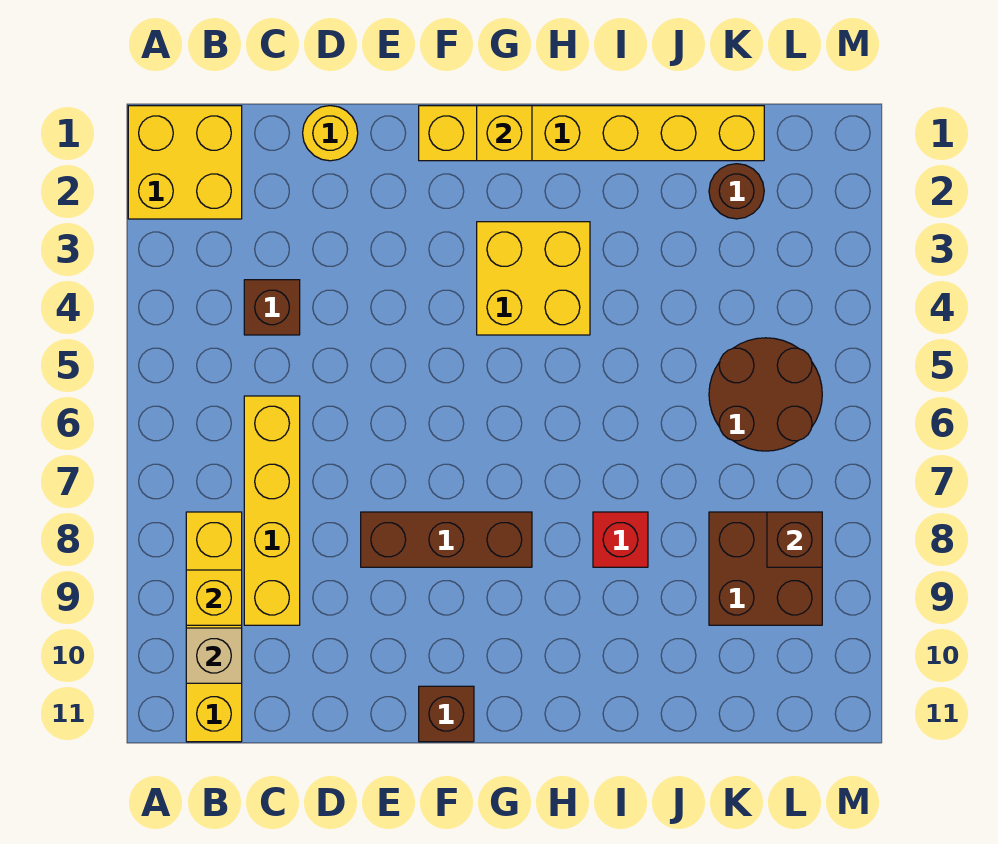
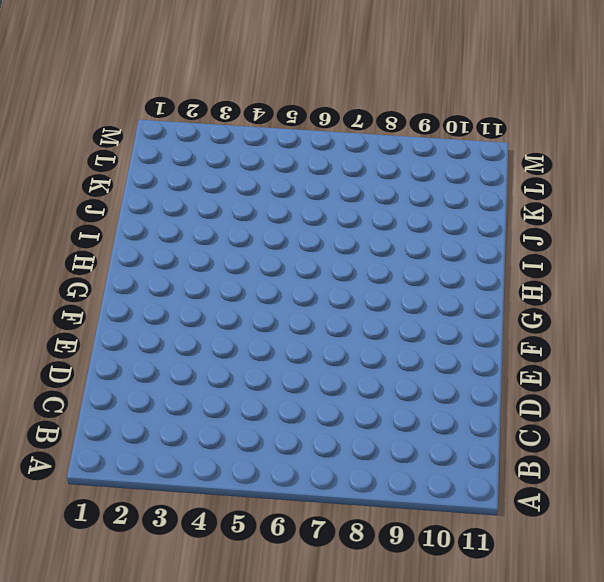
none -> yellow brick A1:B2 level 1
none -> yellow brick B8:B11 level 1
none -> brown brick C4 level 1

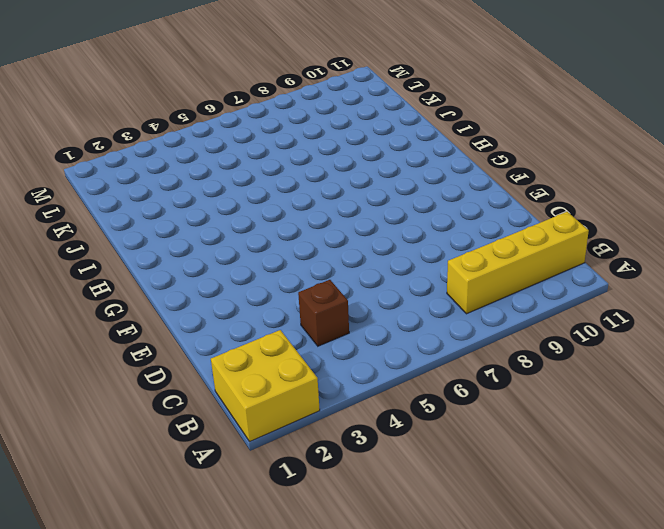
none -> yellow brick C6:C9 level 1
none -> yellow round brick D1 level 1
none -> brown brick E8:G8 level 1

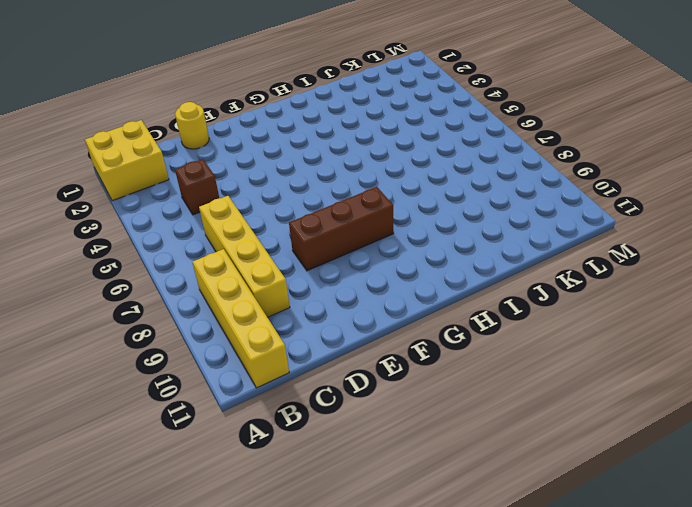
none -> yellow brick F1:K1 level 1
none -> brown brick F11 level 1
none -> yellow brick G3:H4 level 1

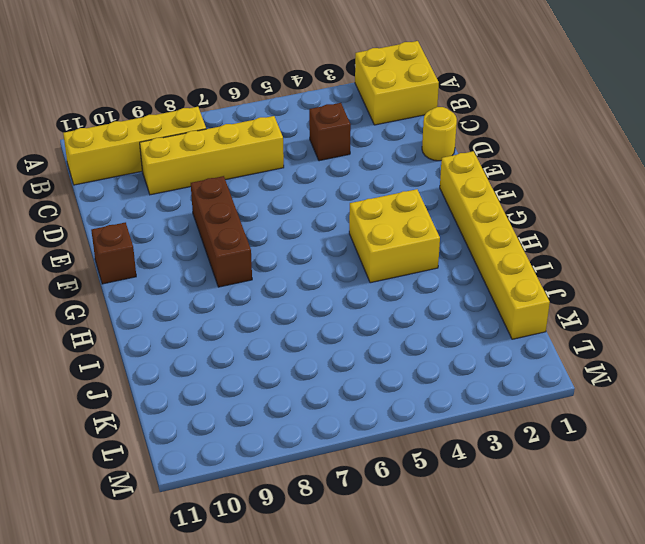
none -> red brick I8 level 1
none -> brown round brick K2 level 1
none -> brown round brick K5:L6 level 1

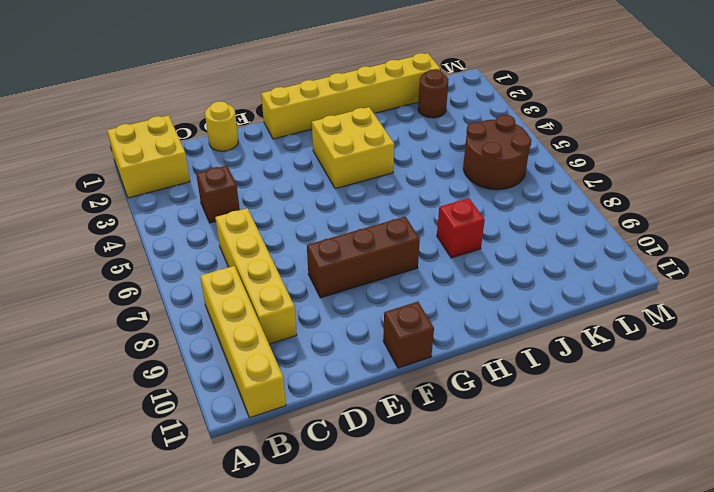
none -> brown brick K8:L9 level 1
none -> yellow brick B9 level 2
none -> tan brick B10 level 2

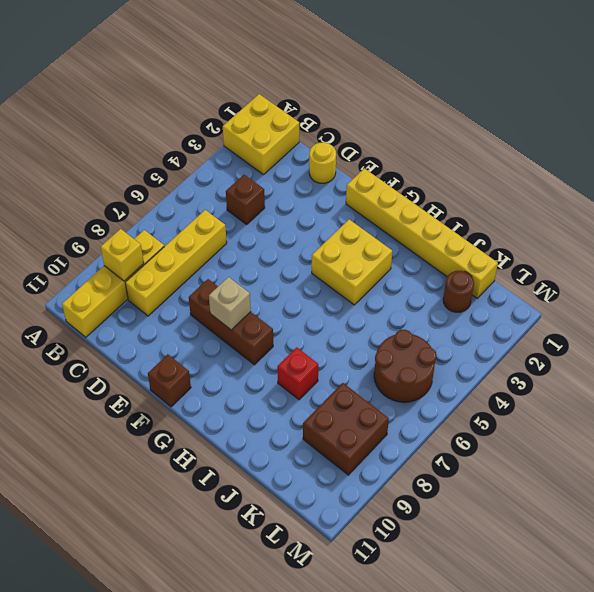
tan brick F8 level 2 -> tan brick B10 level 2
none -> yellow brick G1 level 2
none -> brown brick L8 level 2

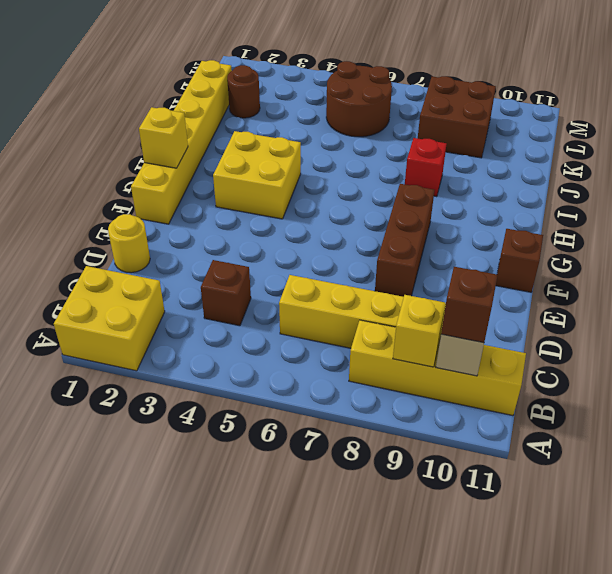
brown brick B10 level 3 -> brown brick L8 level 2

